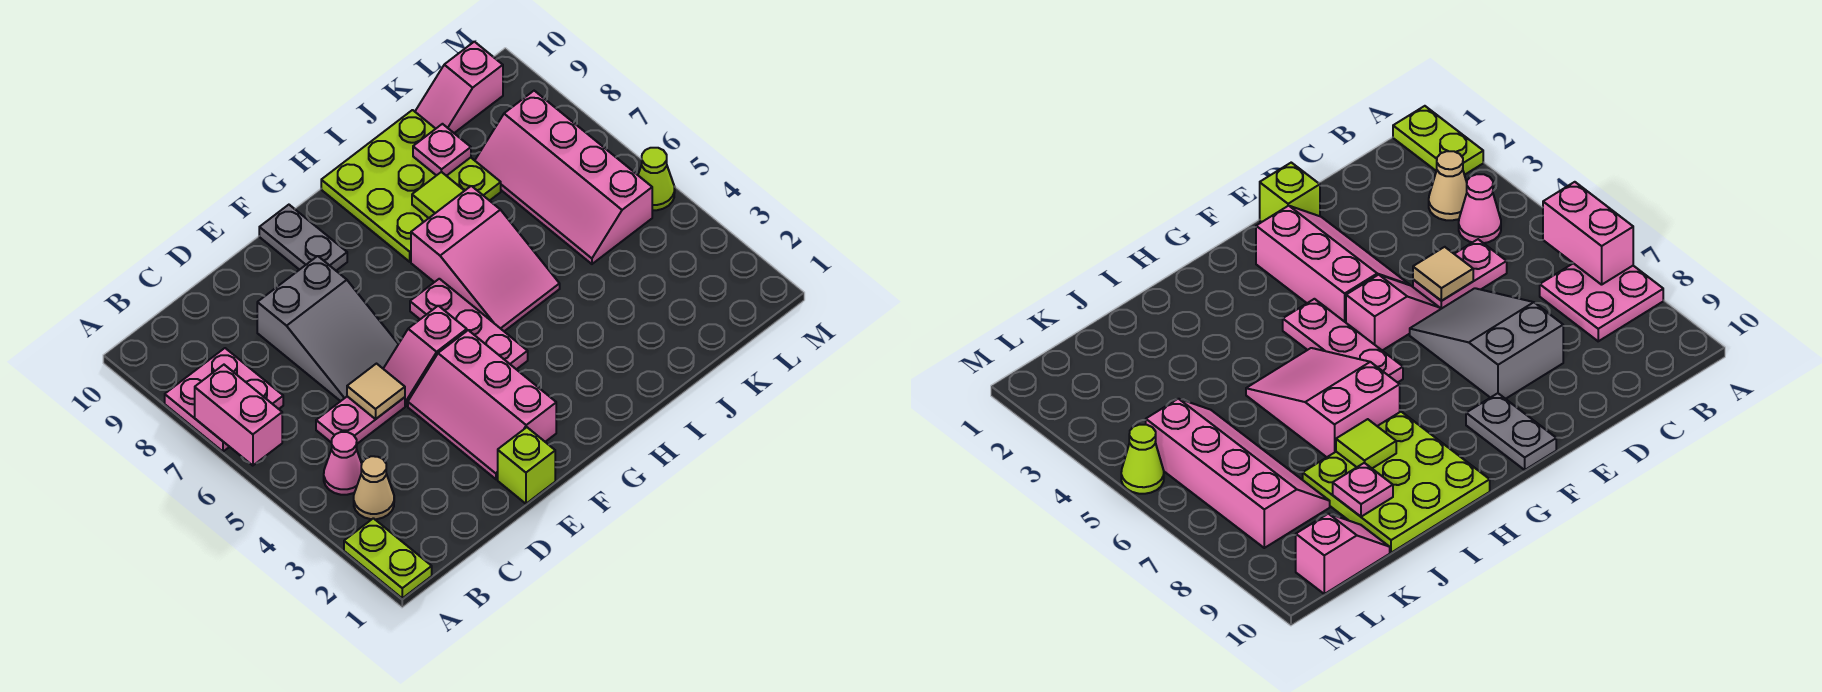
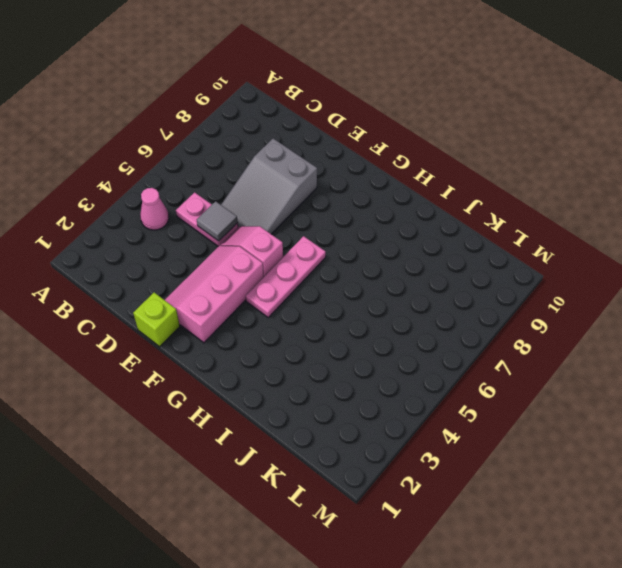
grey tile D5 level 2 -> tan tile D5 level 2
none -> lime plate A1:A2 level 1
none -> pink plate A7:B8 level 1
none -> tan cone B3 level 1

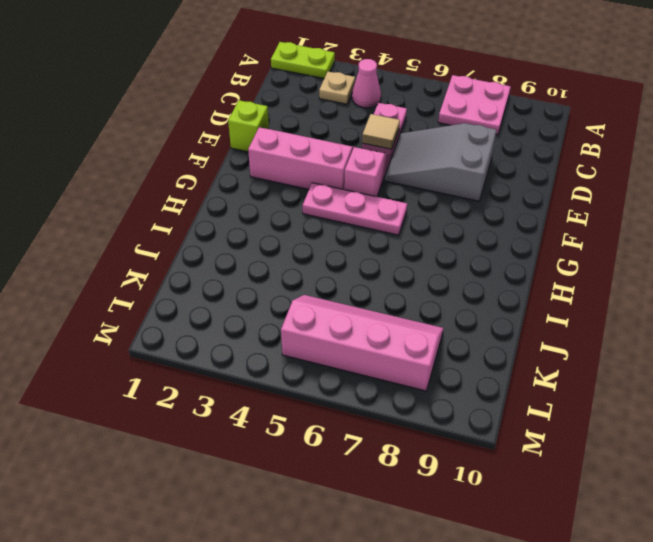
tan plate B3 level 1 -> tan cone B3 level 1
none -> grey plate F9:F10 level 1
none -> pink slope H5:I7 level 1 top 7
none -> lime plate H8:J10 level 1

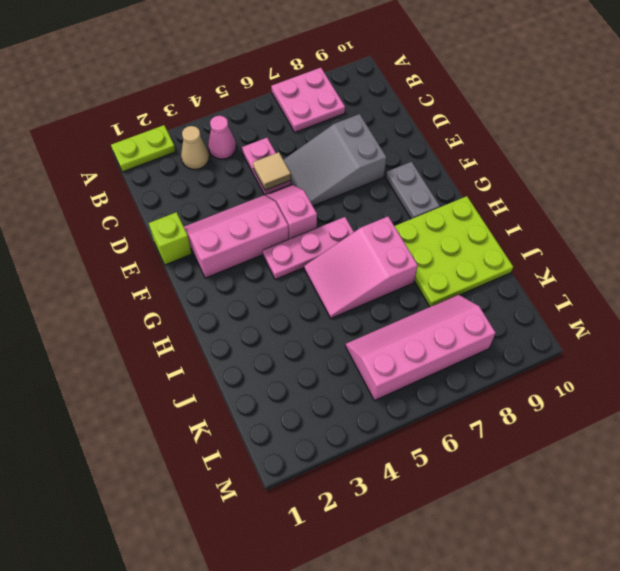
grey plate F9:G9 level 1 -> grey plate F9:F10 level 1
none -> pink slope K10:L10 level 1 top L
none -> lime cone M5 level 1
none -> pink brick A6:A7 level 2

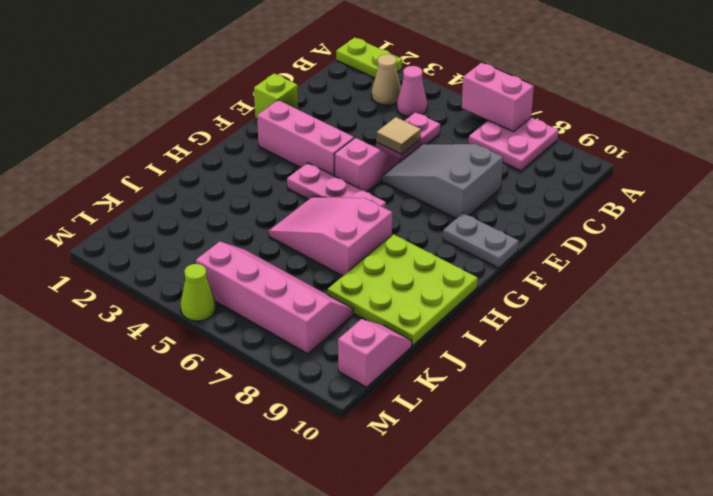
none -> lime tile I8 level 2
none -> pink plate J9 level 2

